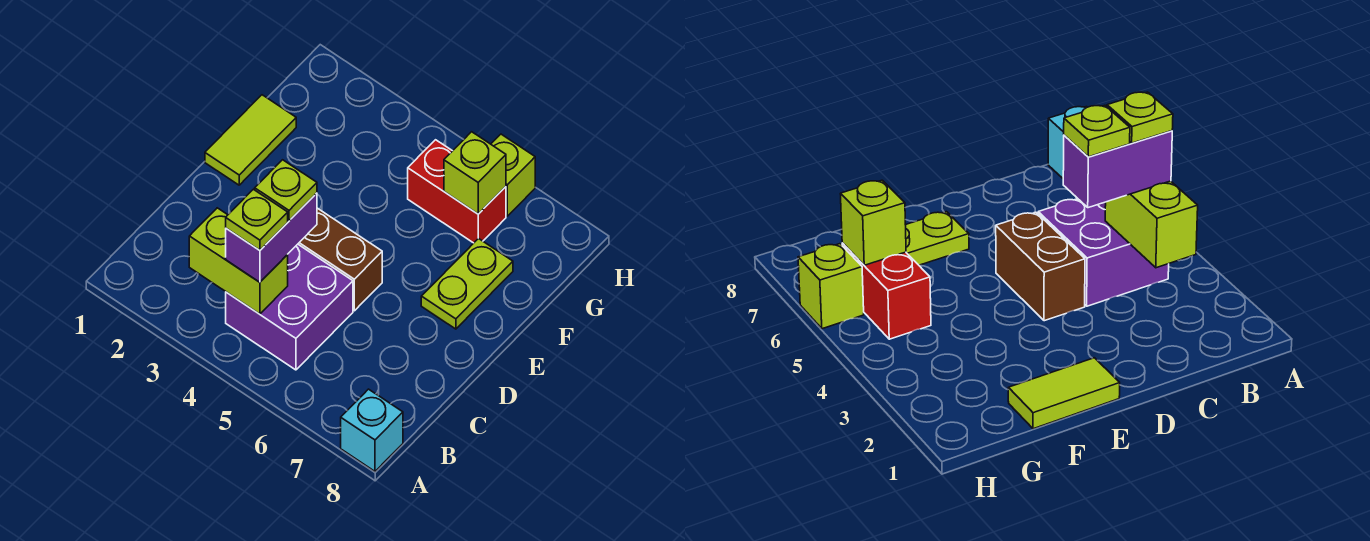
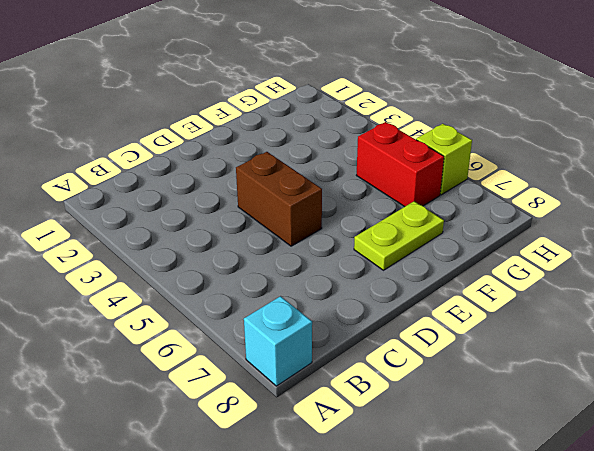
none -> purple brick B4:C5 level 1
none -> lime tile E1:F1 level 1
none -> lime brick B3:B4 level 2

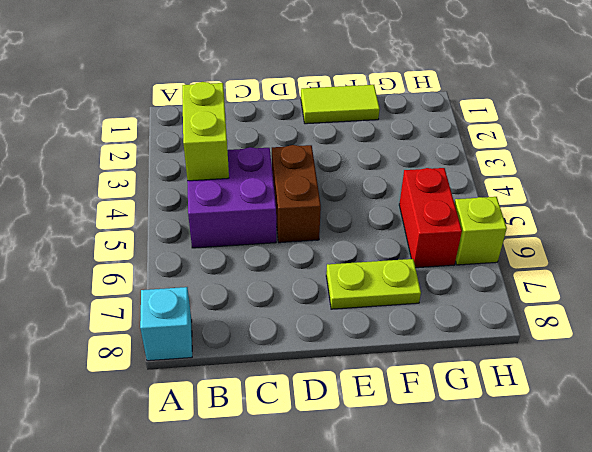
none -> lime brick G6 level 2
none -> purple brick B4:C4 level 3
none -> lime plate B4 level 4

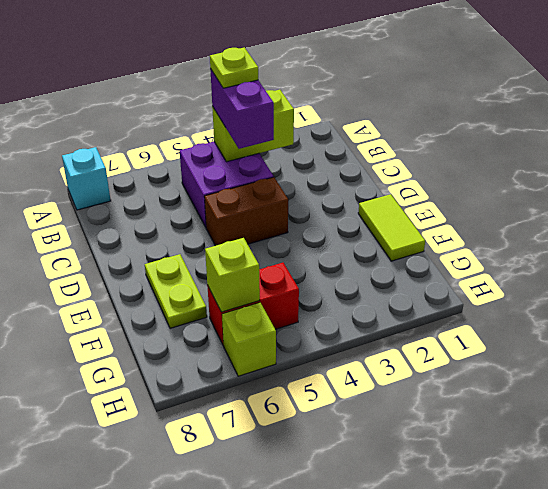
none -> lime plate C4 level 4

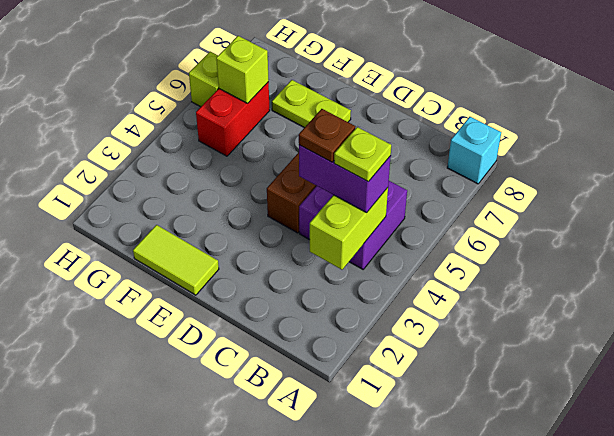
brown plate C4 level 4 -> lime plate C4 level 4

